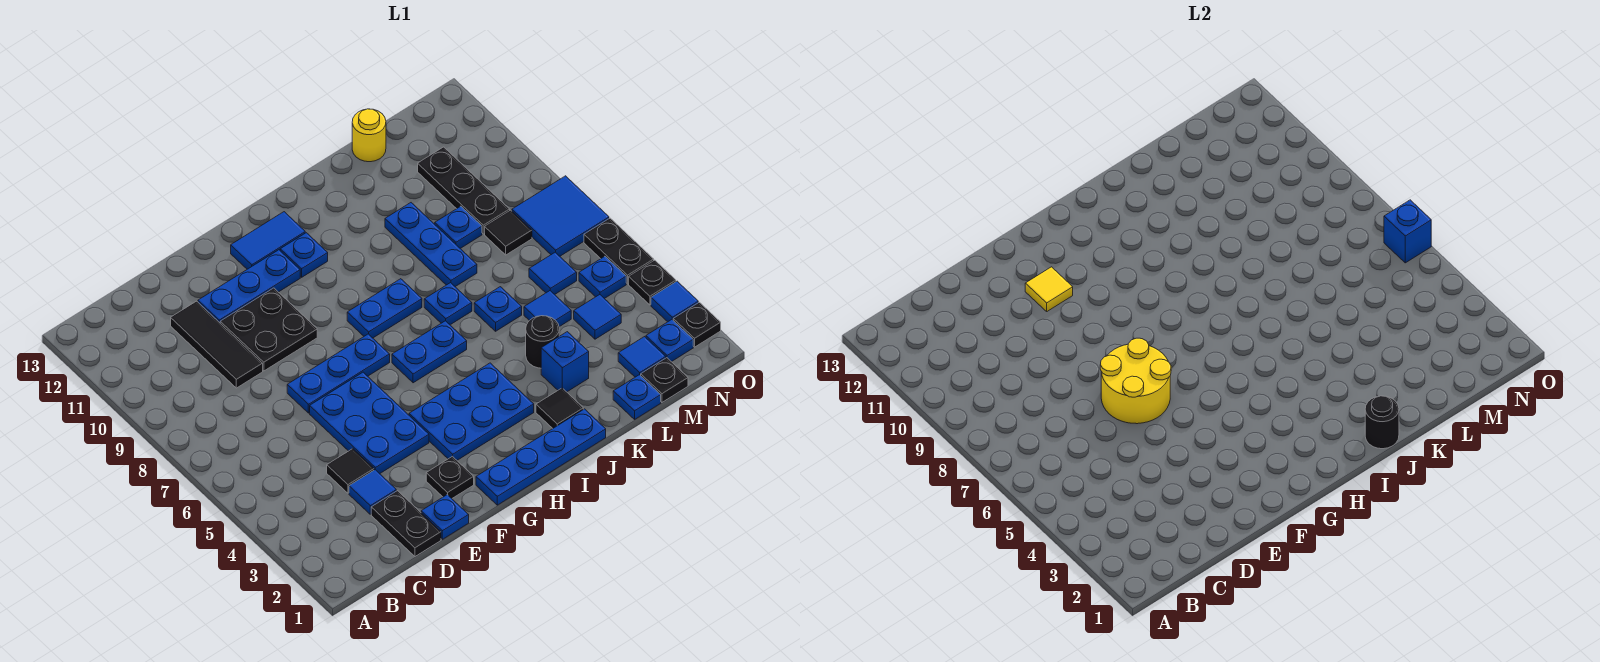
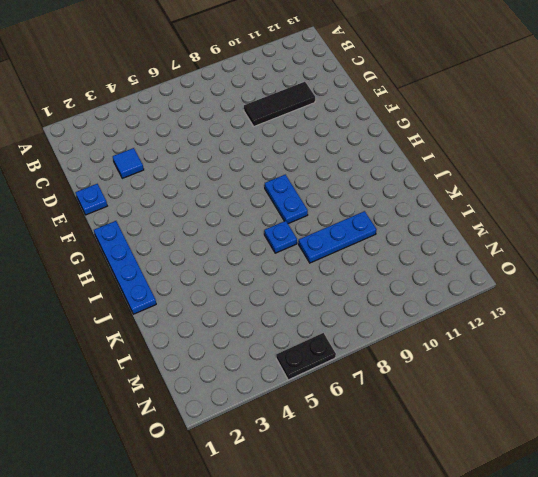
none -> black plate D1:D2 level 1
none -> black tile D4 level 1
none -> blue plate E4:F6 level 1
none -> blue plate E7:G7 level 1

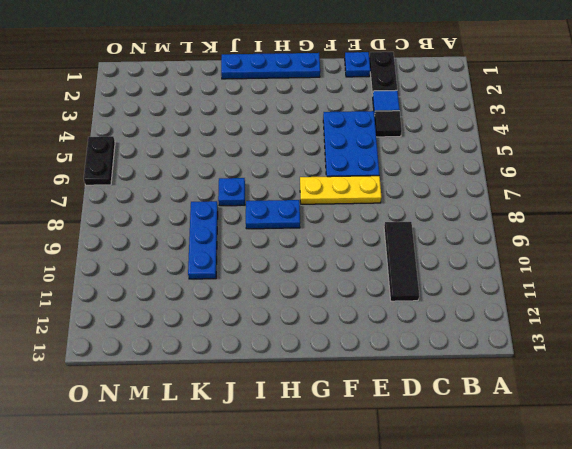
yellow plate E7:G7 level 1 -> blue plate E7:G7 level 1
none -> black plate E9:F10 level 1
none -> blue plate E11:G11 level 1
none -> black plate F2 level 1
none -> blue plate G3:I4 level 1

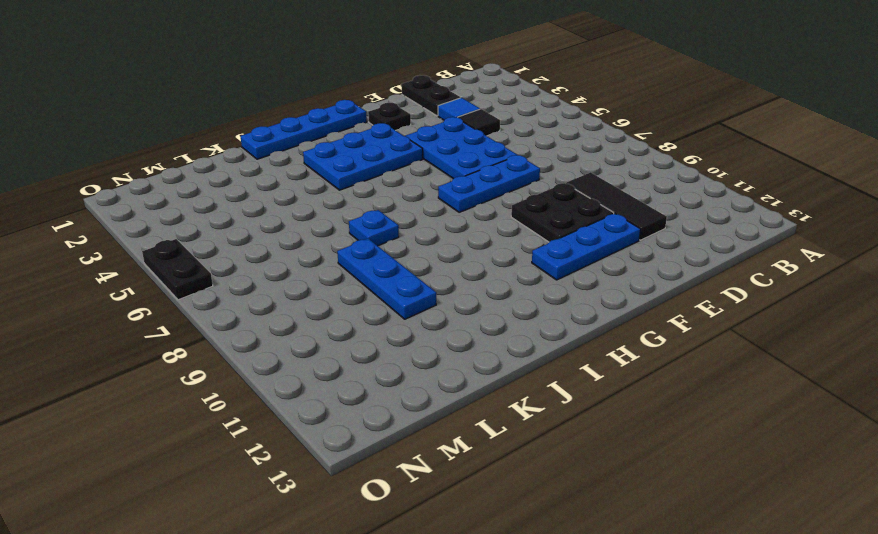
none -> blue plate E1 level 1
none -> blue tile G12:H12 level 1
none -> blue plate H6:I6 level 1
none -> blue plate H8:I8 level 1

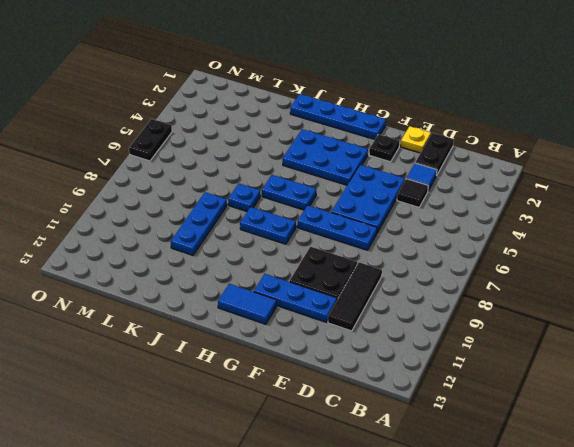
yellow plate E1 level 1 -> blue plate E1 level 1
none -> blue plate H11 level 1
none -> black tile J2 level 1
none -> blue brick K3 level 1
none -> black round brick K4 level 1

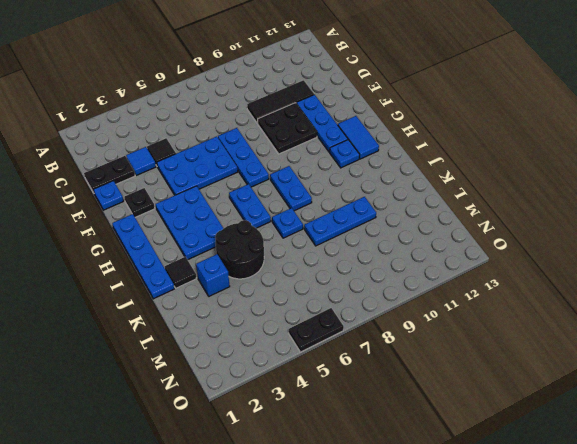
black round brick J4:K5 level 1 -> black round brick K4 level 1
none -> blue plate K6 level 1
none -> blue plate L1 level 1
none -> blue tile L5 level 1
none -> blue plate L9 level 1

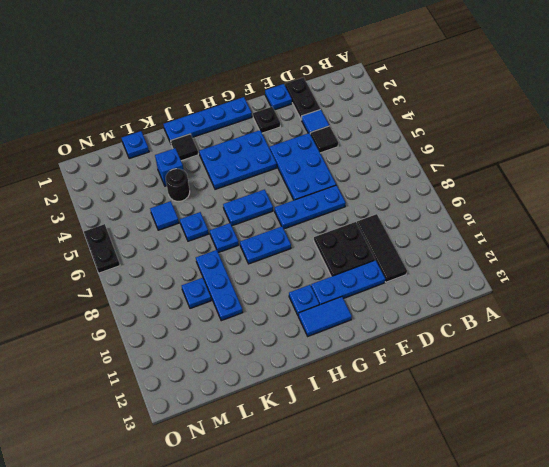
none -> yellow round brick L13 level 1
none -> black plate M1 level 1
none -> blue tile M2 level 1
none -> blue tile M4 level 1

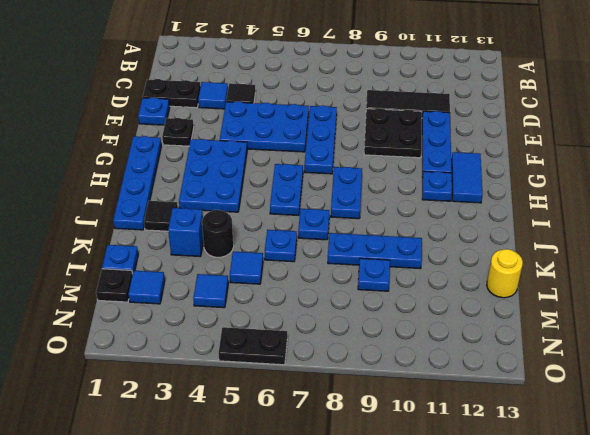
none -> blue tile M6 level 1
none -> black tile M8 level 1
none -> black plate M9:M11 level 1
none -> blue plate N2 level 1

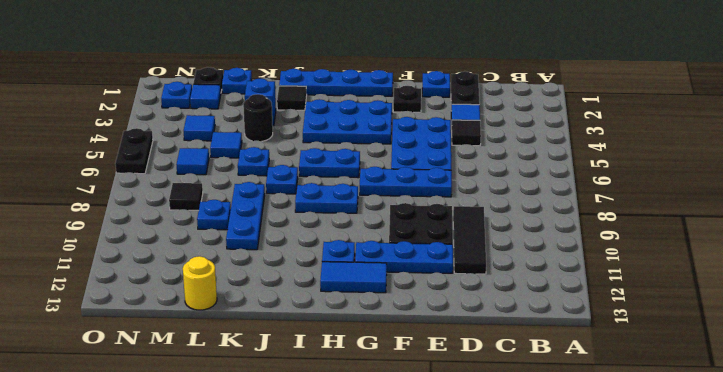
none -> black plate M9:M11 level 1
none -> blue plate N5 level 1
none -> blue tile N7:O8 level 1
none -> black plate O2 level 1

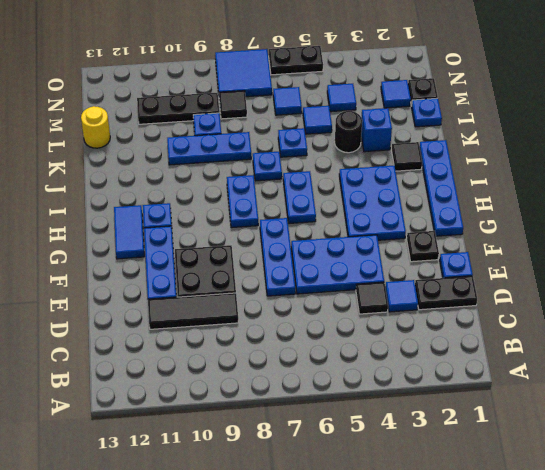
none -> blue plate N2 level 1
none -> blue plate N5 level 1
none -> black plate O2 level 1
none -> blue tile O3 level 1

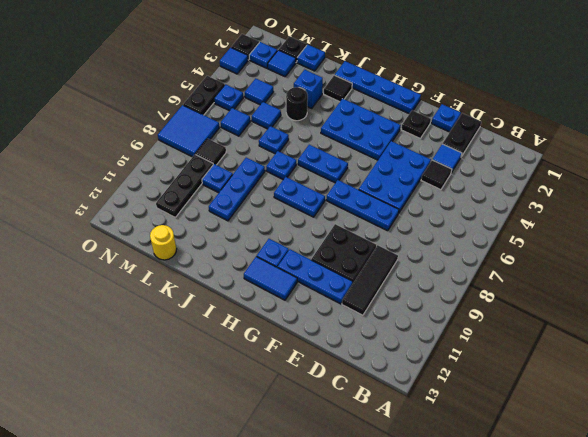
none -> black plate O4 level 1
none -> yellow round brick E6:F7 level 2
none -> yellow tile F11 level 2
none -> black round brick J1 level 2

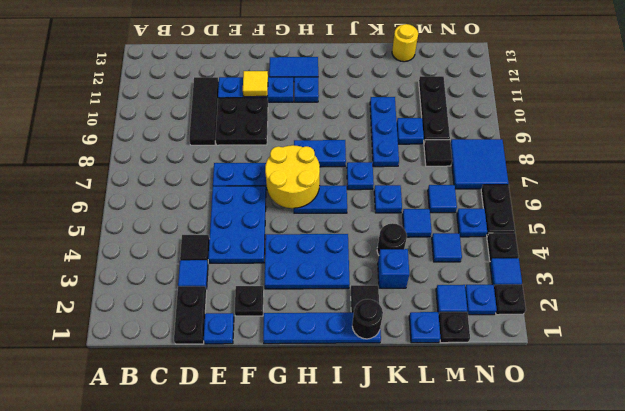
yellow round brick G6:H7 level 2 -> yellow round brick E6:F7 level 2
none -> blue brick O6 level 2

